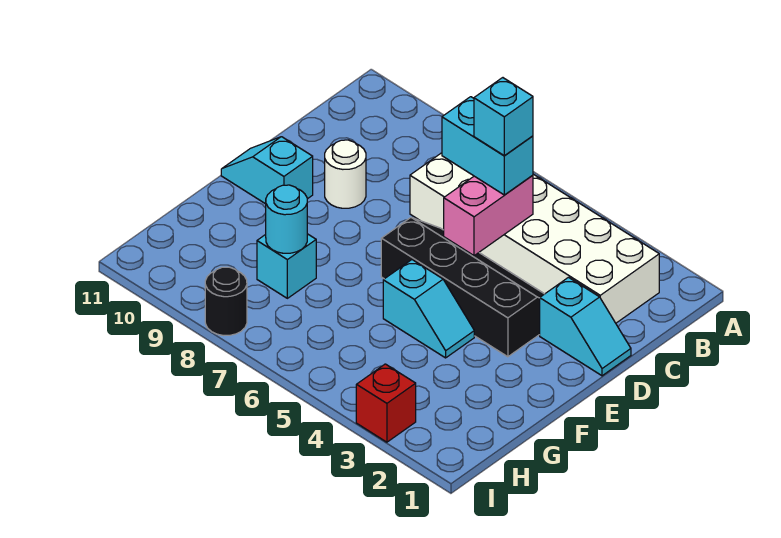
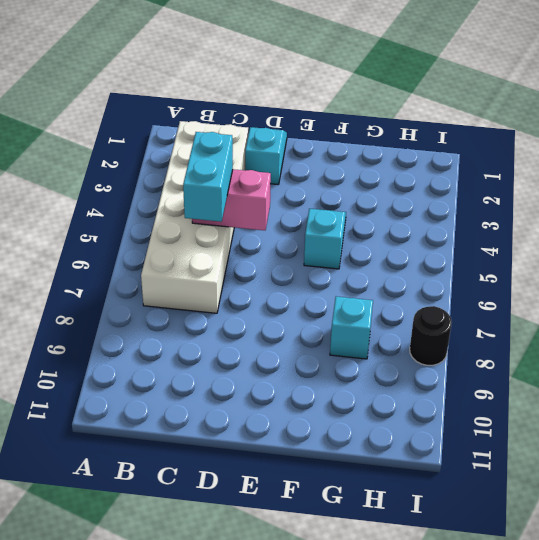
none -> black slope D3:E6 level 1 top E
none -> white round brick D9 level 1
none -> cyan slope E10:E11 level 1 top 10

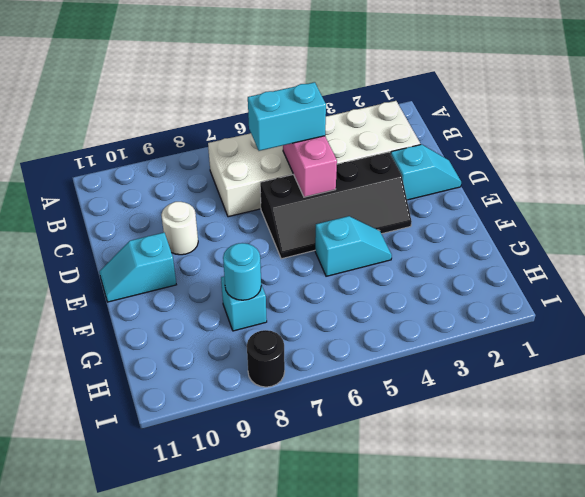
black slope D3:E6 level 1 top D -> black slope D3:E6 level 1 top E
none -> red brick I3 level 1
none -> cyan brick C5 level 4

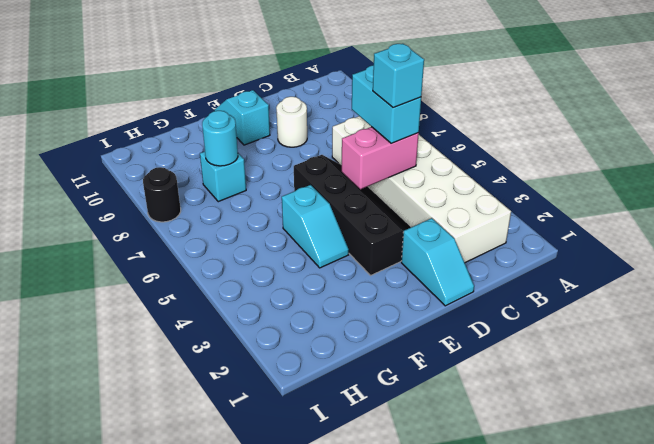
none -> red brick I3 level 1

